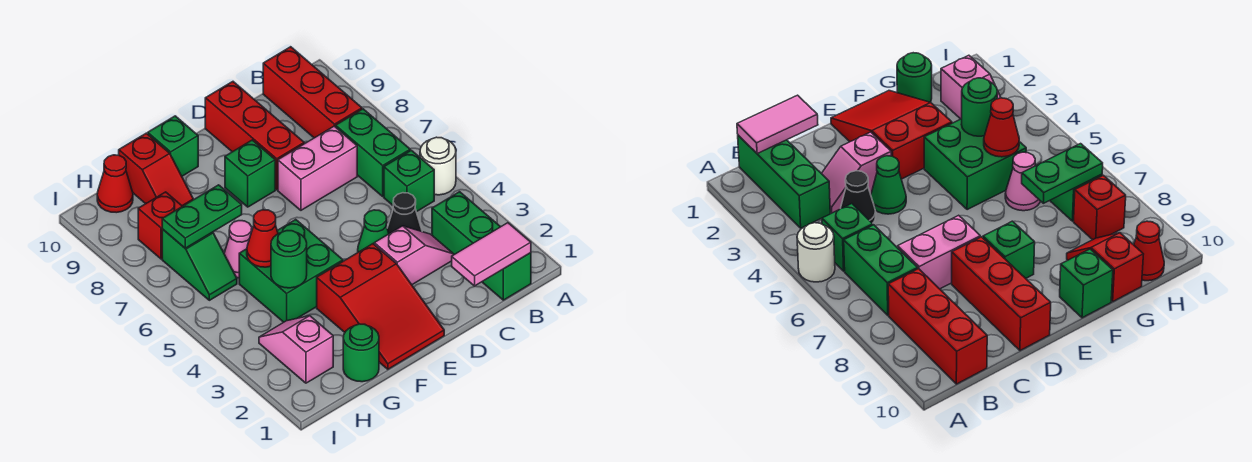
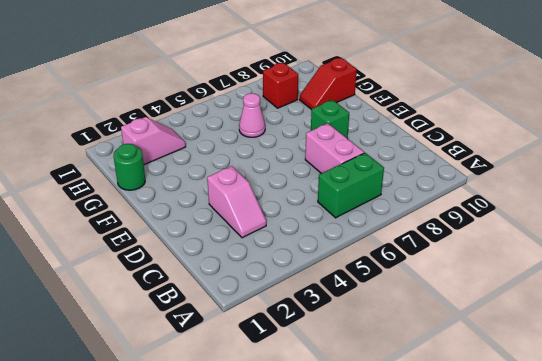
none -> white round brick A5 level 1
none -> green brick B1:B3 level 1
none -> green brick B5 level 1

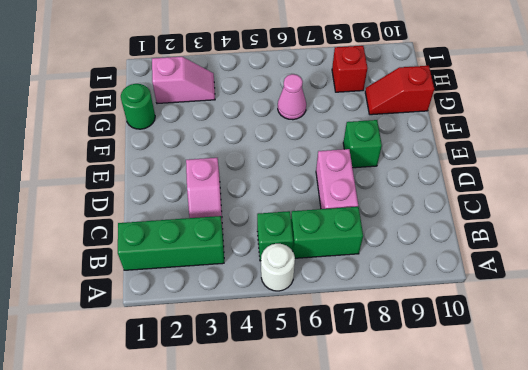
none -> red brick B8:B10 level 1
none -> black cone C4 level 1
none -> green cone D4 level 1

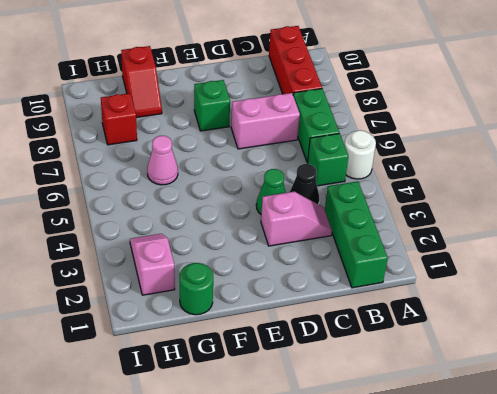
none -> red brick D8:D10 level 1
none -> red slope E1:F3 level 1 top 3
none -> green brick F4:G5 level 1

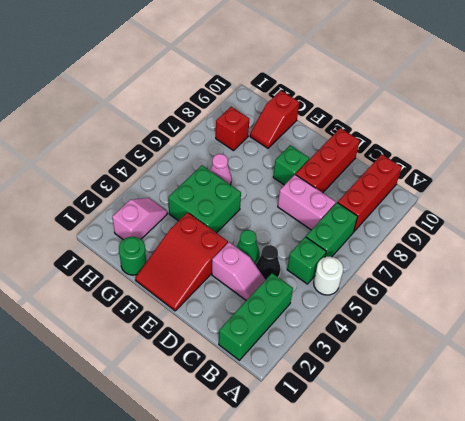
none -> green brick F10 level 1
none -> green slope H6:H7 level 1 top 7
none -> red cone H10 level 1

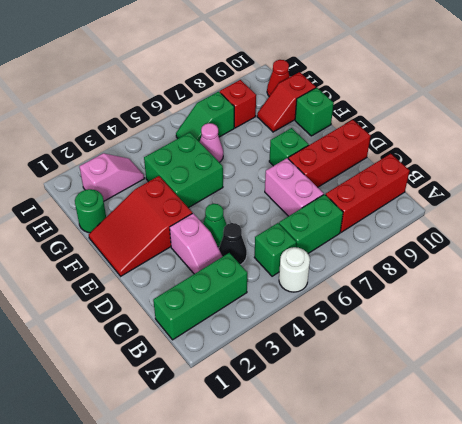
none -> pink tile B1:C1 level 2
none -> green round brick G4 level 2
none -> red cone G5 level 2

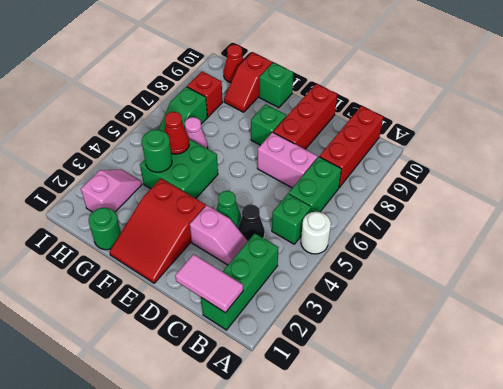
none -> green plate G7:H7 level 2

